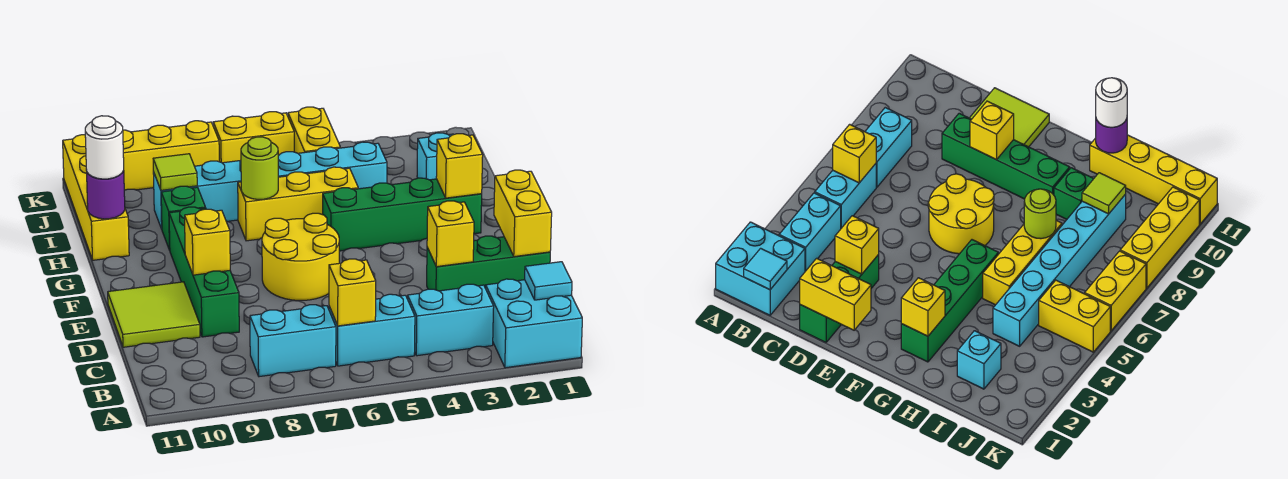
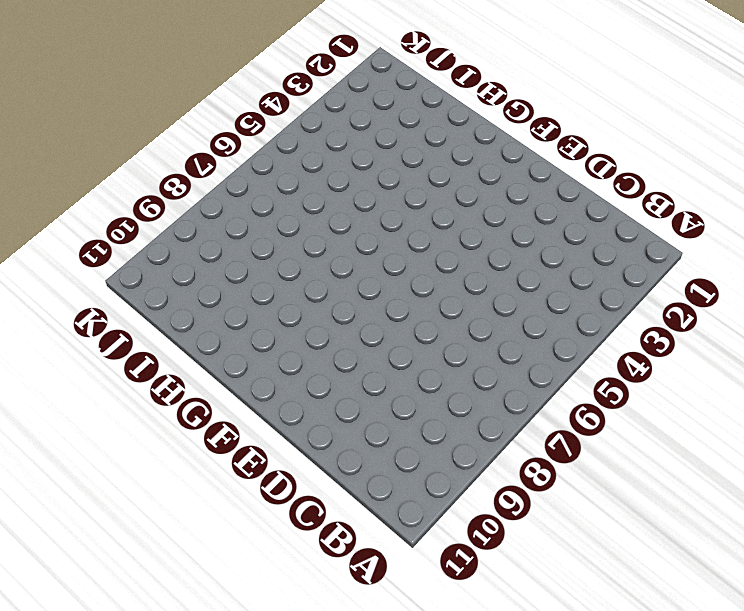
none -> cyan brick A1:B2 level 1
none -> cyan brick B3:B4 level 1
none -> cyan brick B5:B6 level 1

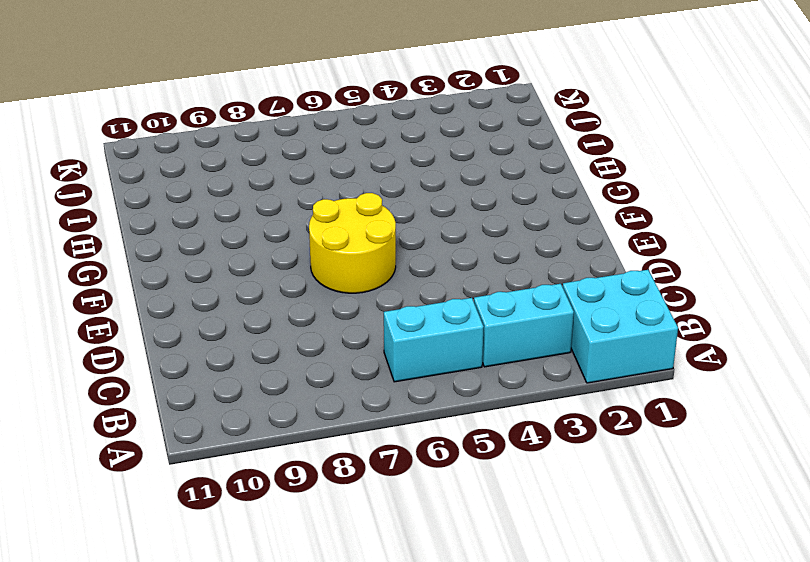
none -> cyan brick B7:B8 level 1
none -> green brick D1:D3 level 1
none -> green brick D9:G9 level 1

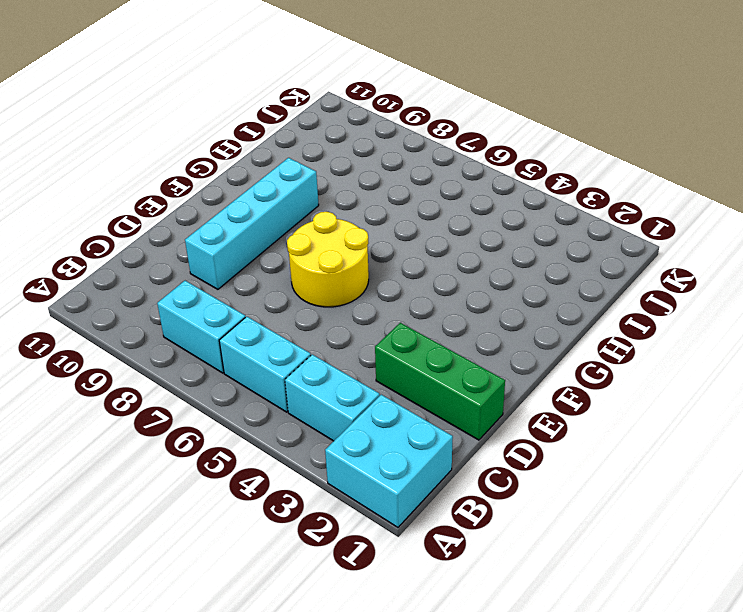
cyan brick D9:G9 level 1 -> green brick D9:G9 level 1
none -> lime tile D10:E11 level 1
none -> green brick G2:G5 level 1
none -> yellow brick H5:H7 level 1

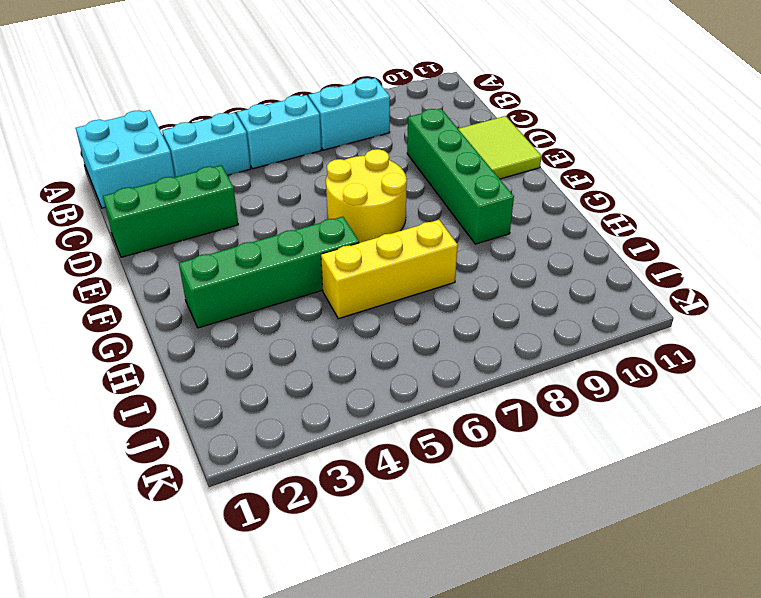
none -> green brick H9 level 1
none -> yellow brick H11:K11 level 1
none -> cyan brick I2 level 1

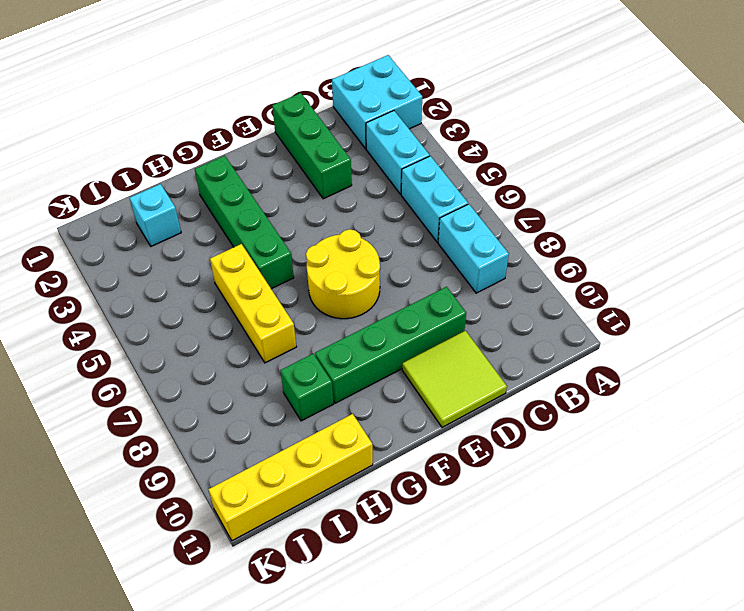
none -> cyan brick I4:I9 level 1
none -> yellow brick J5:K5 level 1
none -> yellow brick K6:K7 level 1

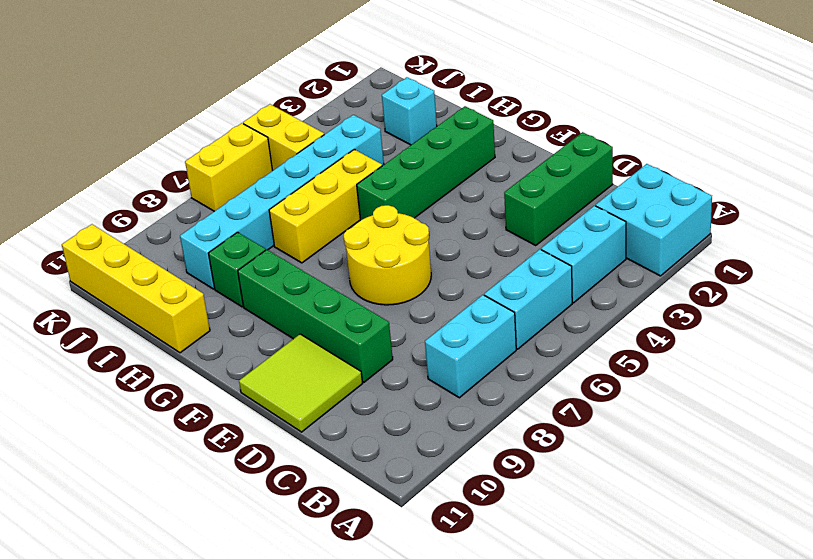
none -> yellow brick K8:K10 level 1
none -> cyan tile B1 level 2
none -> yellow brick B6 level 2

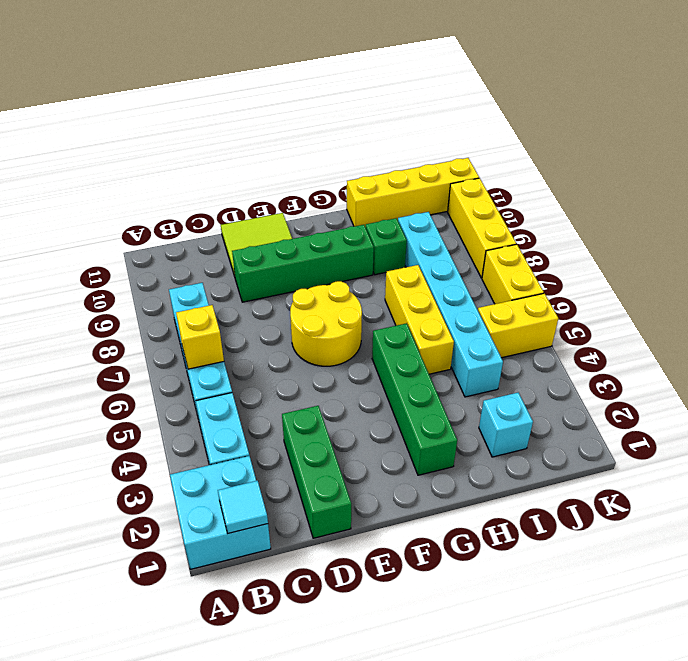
none -> yellow brick D1:E1 level 2
none -> yellow brick D3 level 2
none -> yellow brick E9 level 2

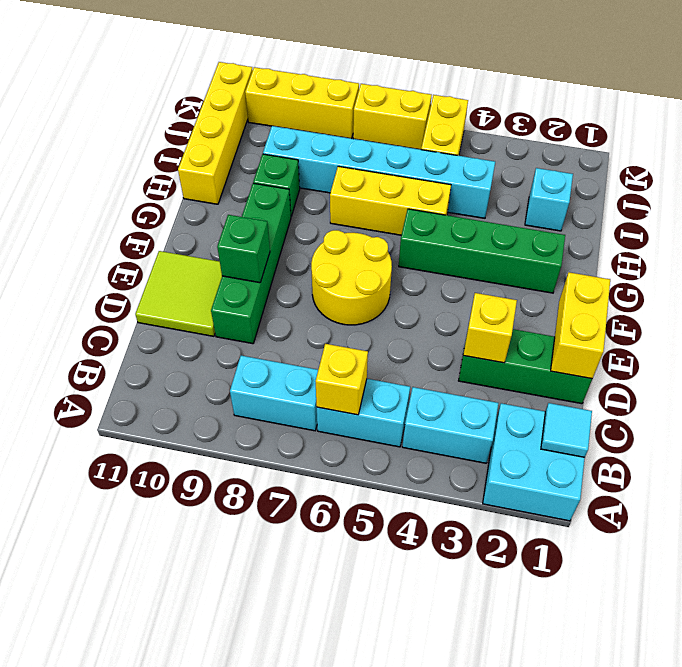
green brick E9 level 2 -> yellow brick E9 level 2
none -> yellow brick G2 level 2
none -> lime round brick H7 level 2
none -> purple round brick H11 level 2

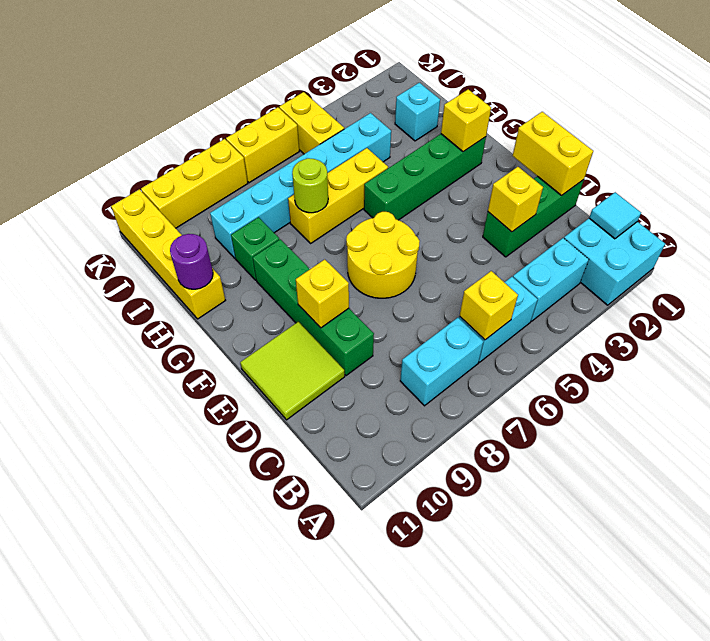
none -> lime tile I9 level 2
none -> white round brick H11 level 3

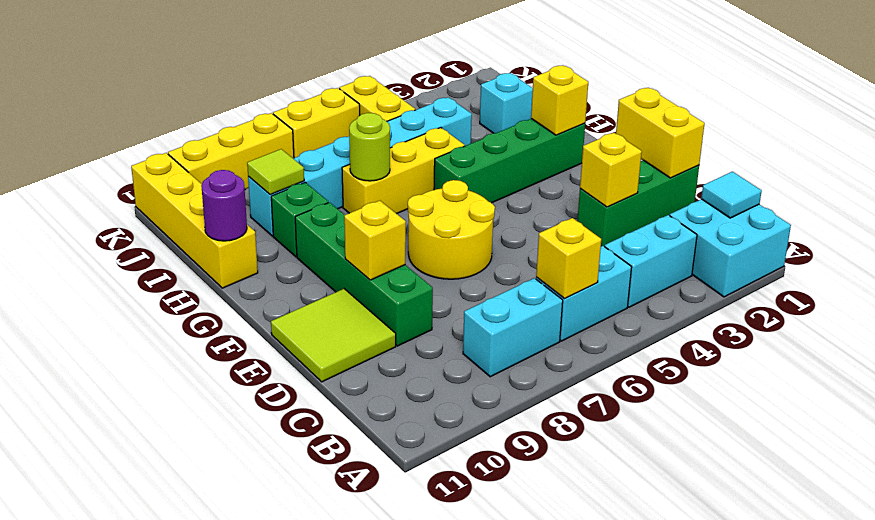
none -> white round brick H11 level 3

